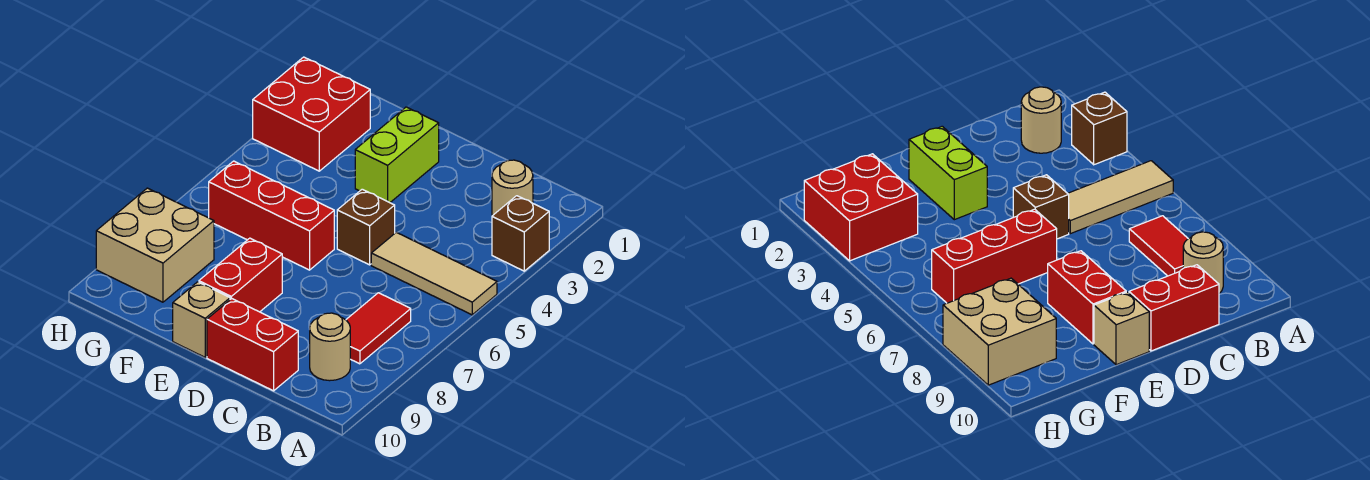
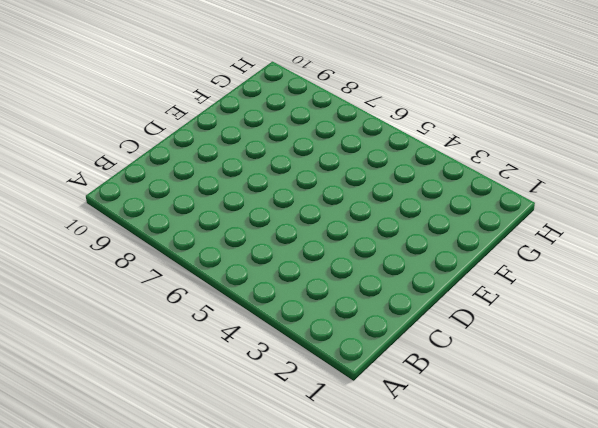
none -> brown brick A3 level 1
none -> tan tile A5:C5 level 1
none -> tan round brick B2 level 1

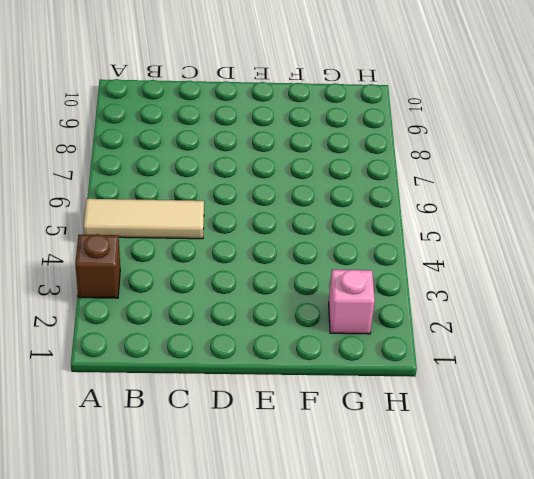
pink brick G2 level 1 -> red brick G2:H3 level 1
none -> tan round brick B2 level 1
none -> red tile B7:B8 level 1
none -> tan round brick B9 level 1

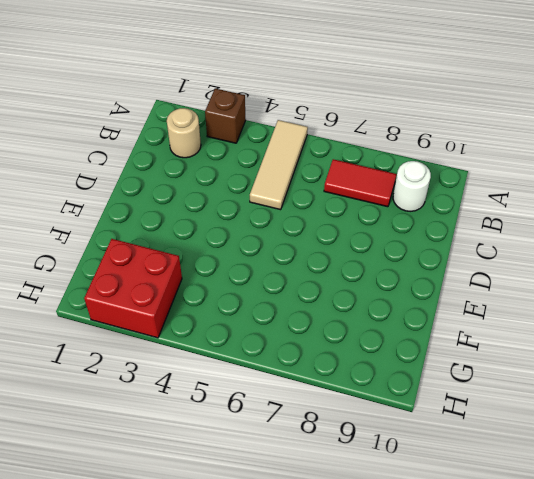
white round brick B9 level 1 -> tan round brick B9 level 1
none -> red brick C10:D10 level 1
none -> brown brick D5 level 1
none -> lime brick E2:E3 level 1

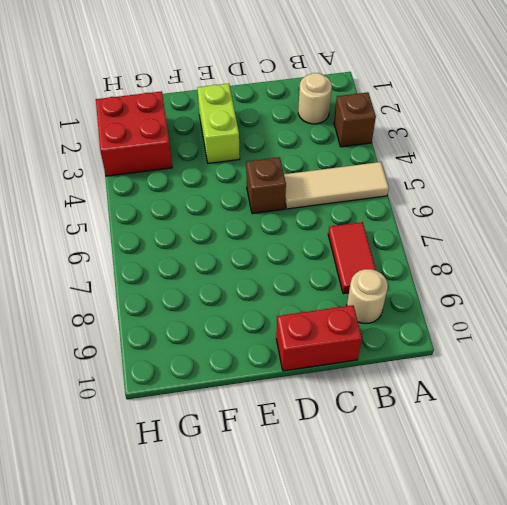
none -> red brick E6:G6 level 1
none -> red brick E8:E9 level 1
none -> tan brick E10 level 1

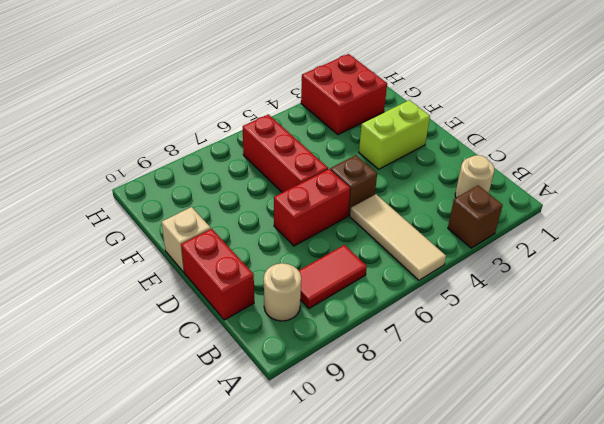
red brick D6:D7 level 1 -> red brick E8:E9 level 1
none -> tan brick G8:H9 level 1

